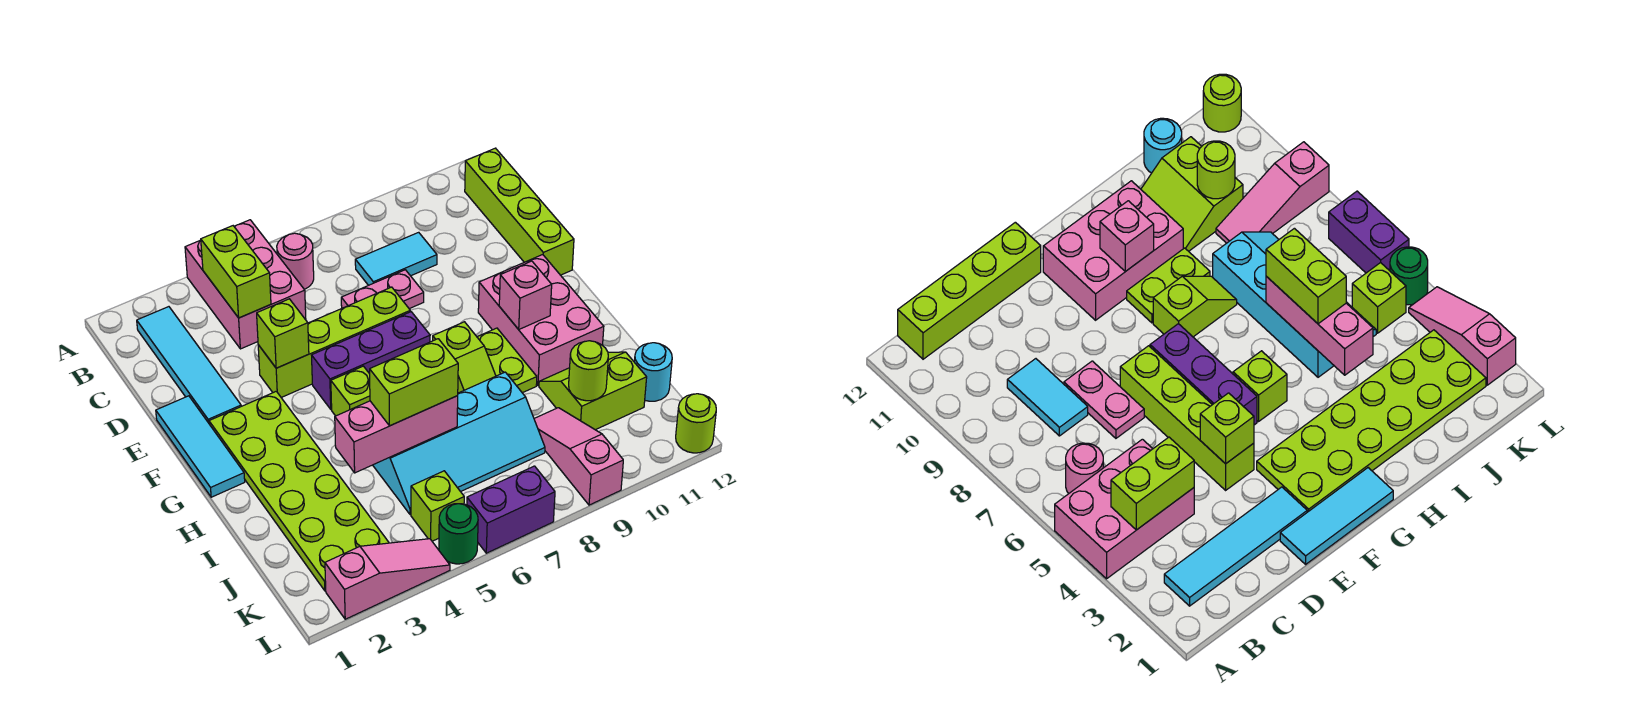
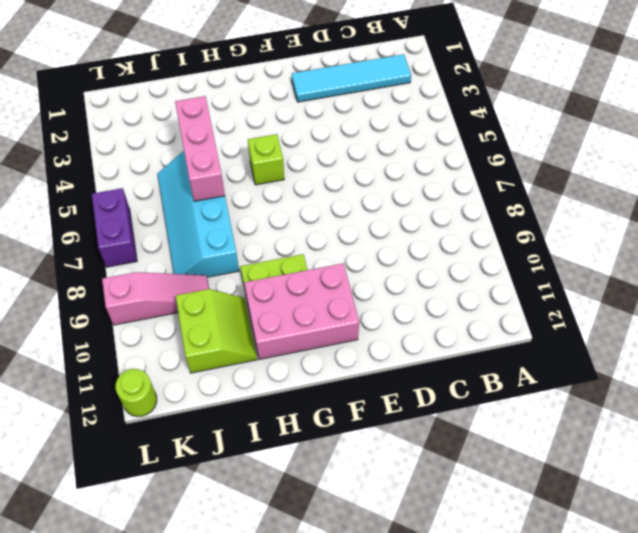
none -> pink brick A4:C5 level 1
none -> pink round brick B6 level 1
none -> lime brick B12:E12 level 1

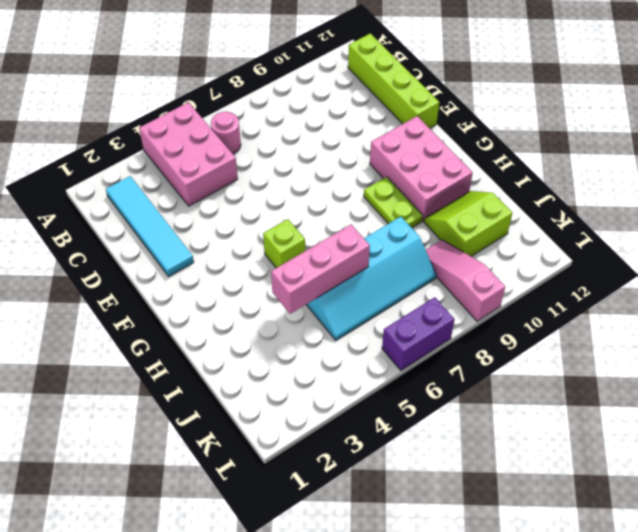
none -> cyan tile C8:C9 level 1
none -> pink plate D7:D8 level 1
none -> cyan tile E1:G1 level 1

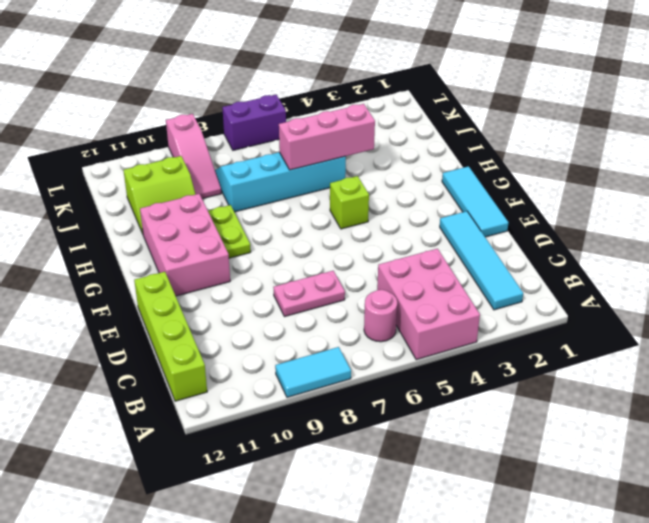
cyan tile A8:A9 level 1 -> cyan tile C8:C9 level 1
none -> lime brick E4:E7 level 1
none -> lime plate F2:K3 level 1
none -> purple brick F5:F7 level 1

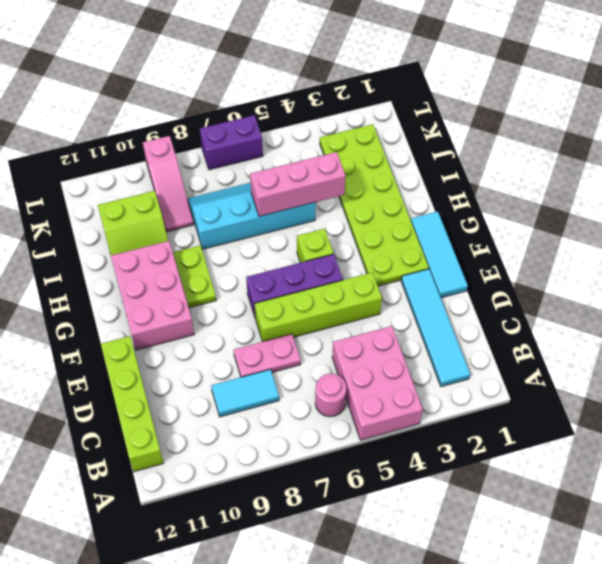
none -> lime slope G8:H8 level 1 top G
none -> cyan round brick J12 level 1
none -> lime brick K5 level 1

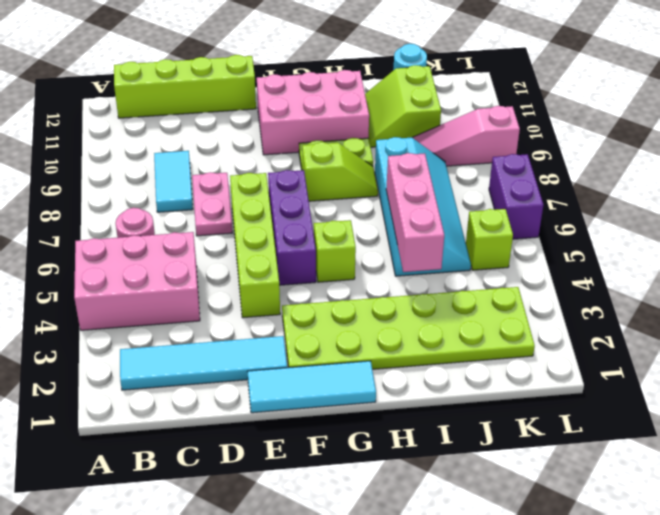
none -> pink slope L2:L4 level 1 top 2
none -> green round brick L5 level 1
none -> lime round brick L12 level 1

